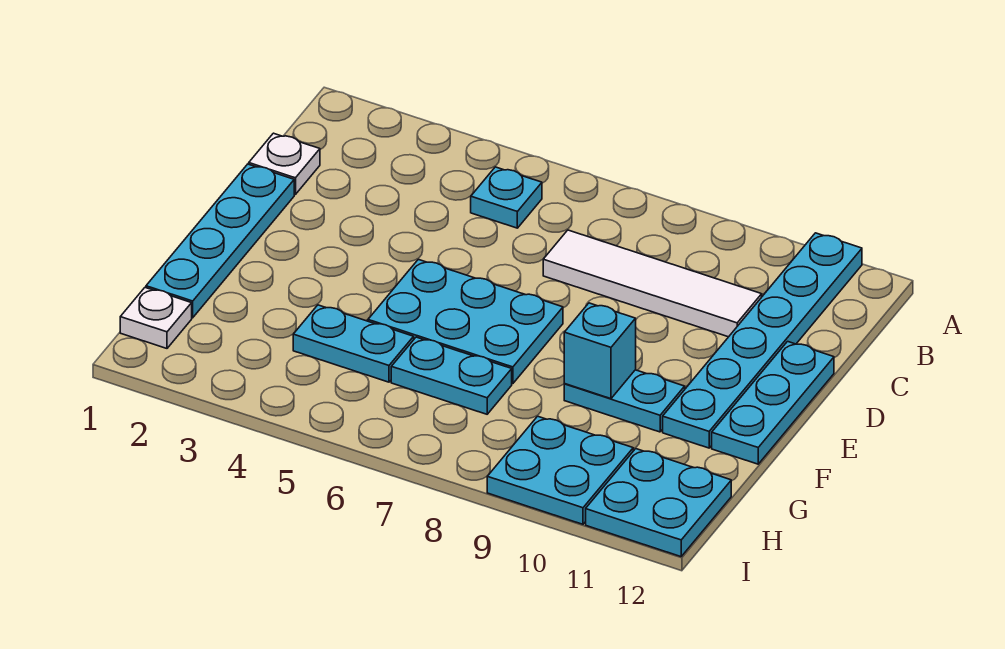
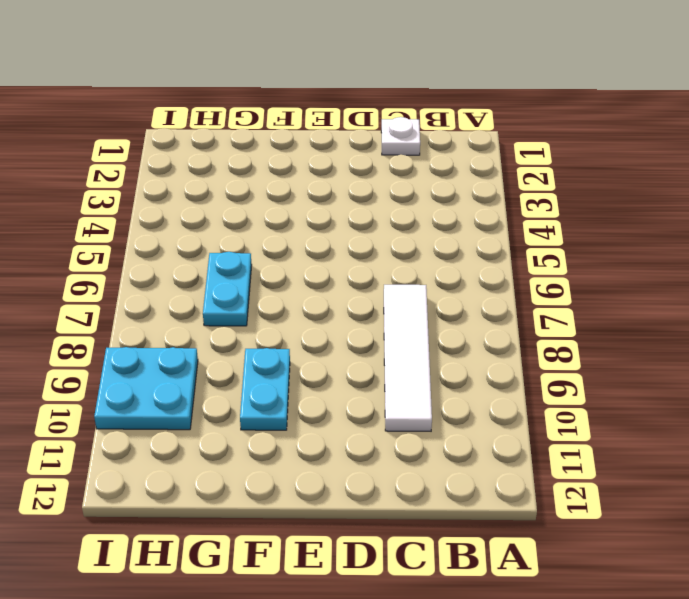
none -> cyan plate A11:F11 level 1
none -> cyan plate B5 level 1
none -> cyan plate D1:G1 level 1

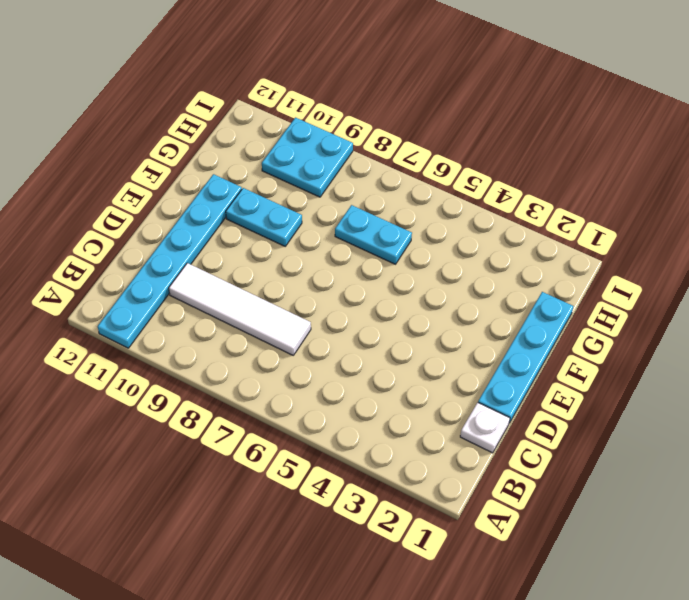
none -> cyan plate B5 level 1
none -> cyan plate D12:F12 level 1
none -> cyan plate E5:F7 level 1

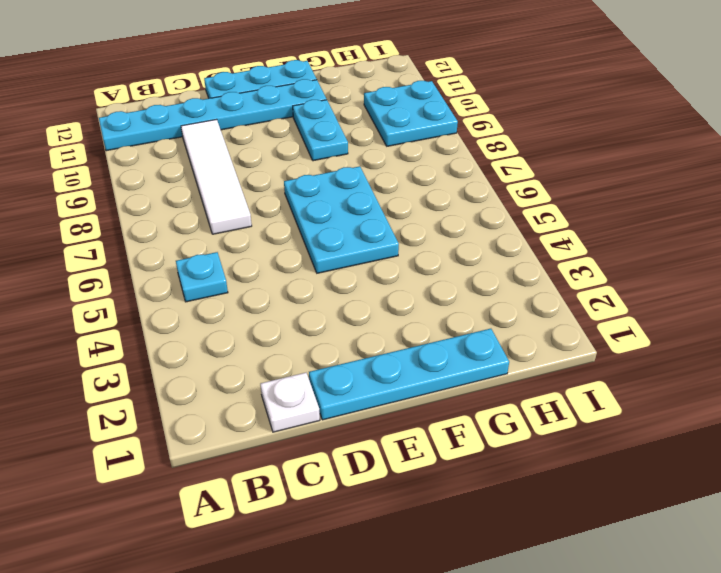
none -> cyan plate G4:G5 level 1
none -> cyan plate G6:G7 level 1
none -> white plate H1 level 1

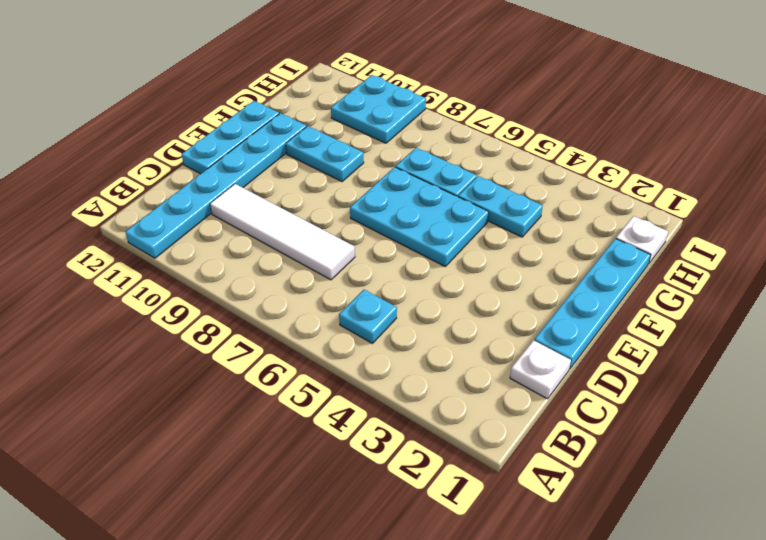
none -> cyan plate H11:I12 level 1
none -> cyan brick F9 level 2

